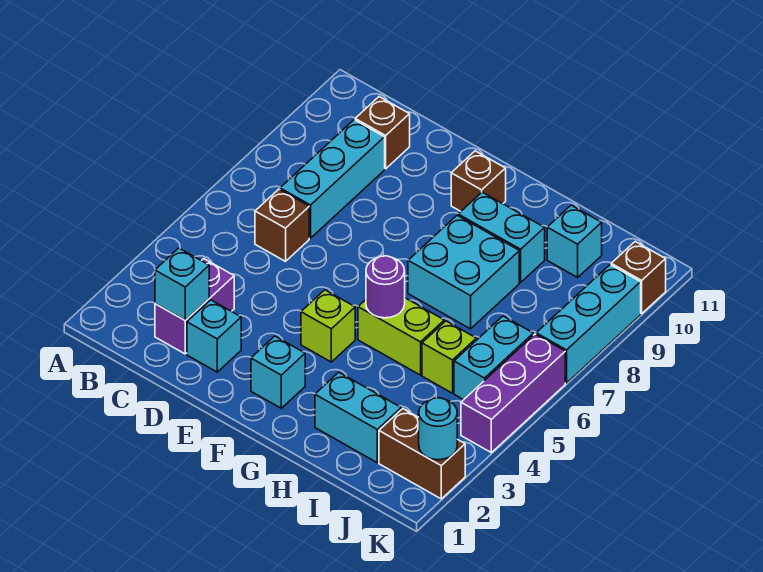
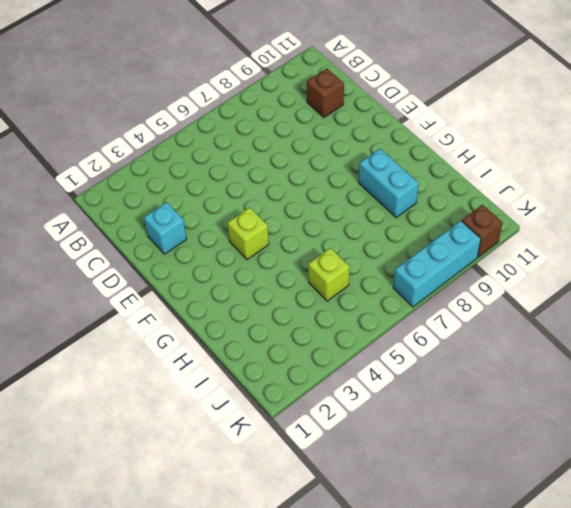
none -> purple brick C2:C3 level 1
none -> brown brick C6 level 1
none -> cyan brick C7:C9 level 1

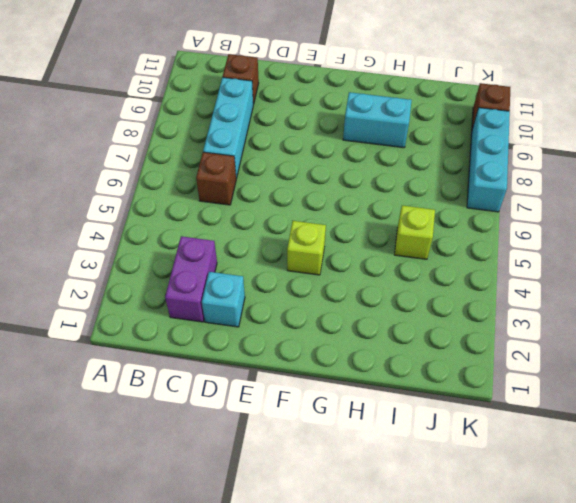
none -> cyan brick F2 level 1
none -> brown brick F10 level 1
none -> lime brick G5:H5 level 1

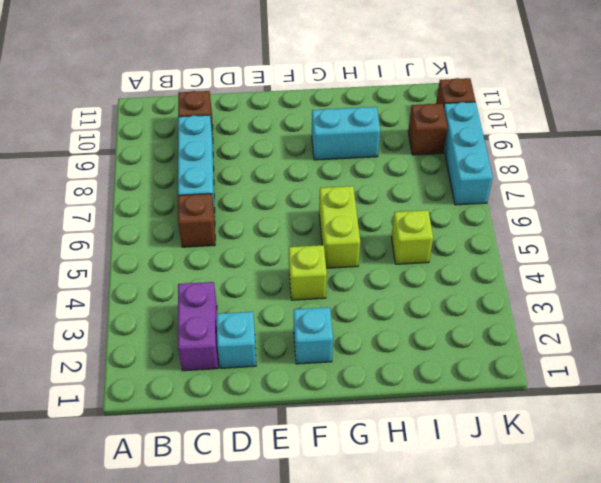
lime brick G5:G6 level 1 -> lime brick G5:H5 level 1
brown brick J9 level 1 -> brown brick F10 level 1
none -> cyan brick G7:H8 level 1
none -> cyan brick H2:I2 level 1
none -> cyan brick I10 level 1

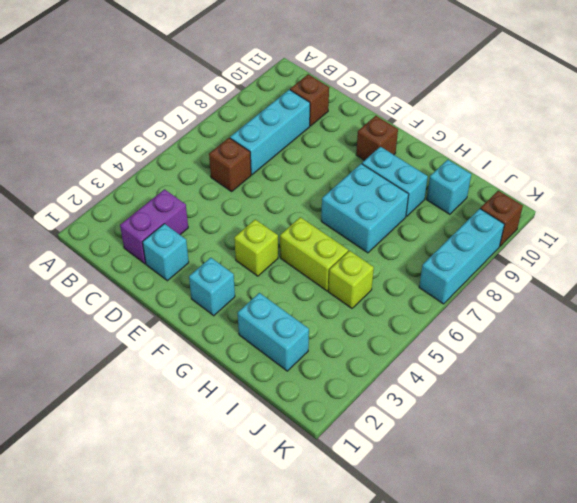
none -> brown brick J2:K2 level 1
none -> cyan brick J5:J6 level 1
none -> purple brick K4:K6 level 1

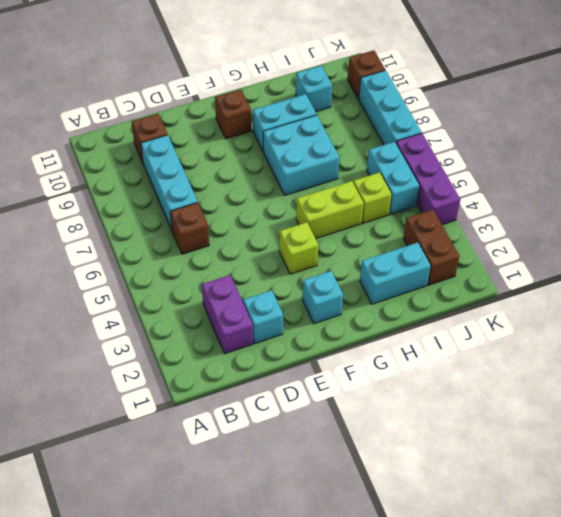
brown brick J2:J3 level 1 -> brown brick J2:K2 level 1
none -> cyan brick C2 level 2
none -> purple round brick G5 level 2
none -> cyan round brick K2 level 2

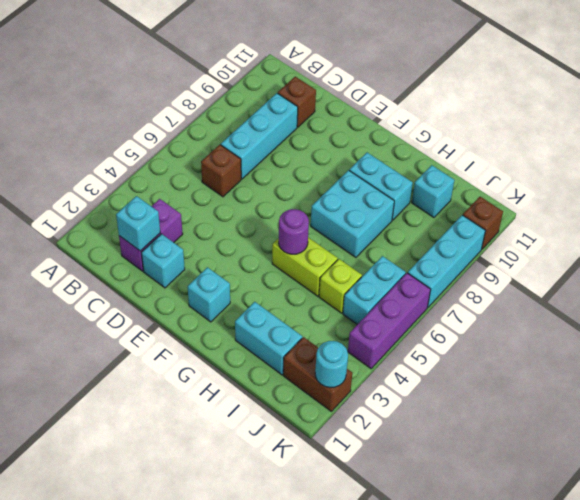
none -> lime brick F4 level 1
none -> brown brick F10 level 1

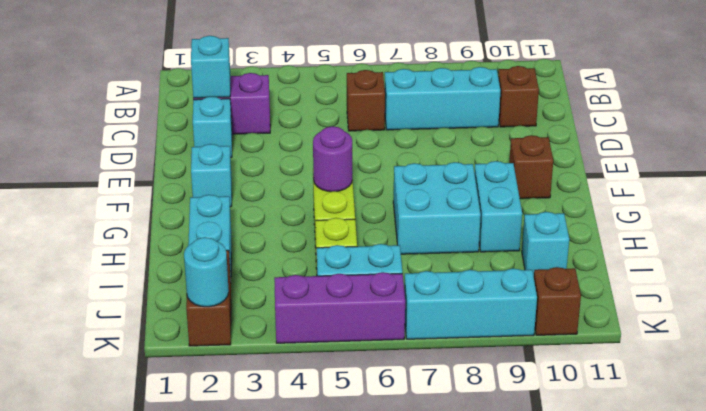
none -> lime brick F4 level 1

